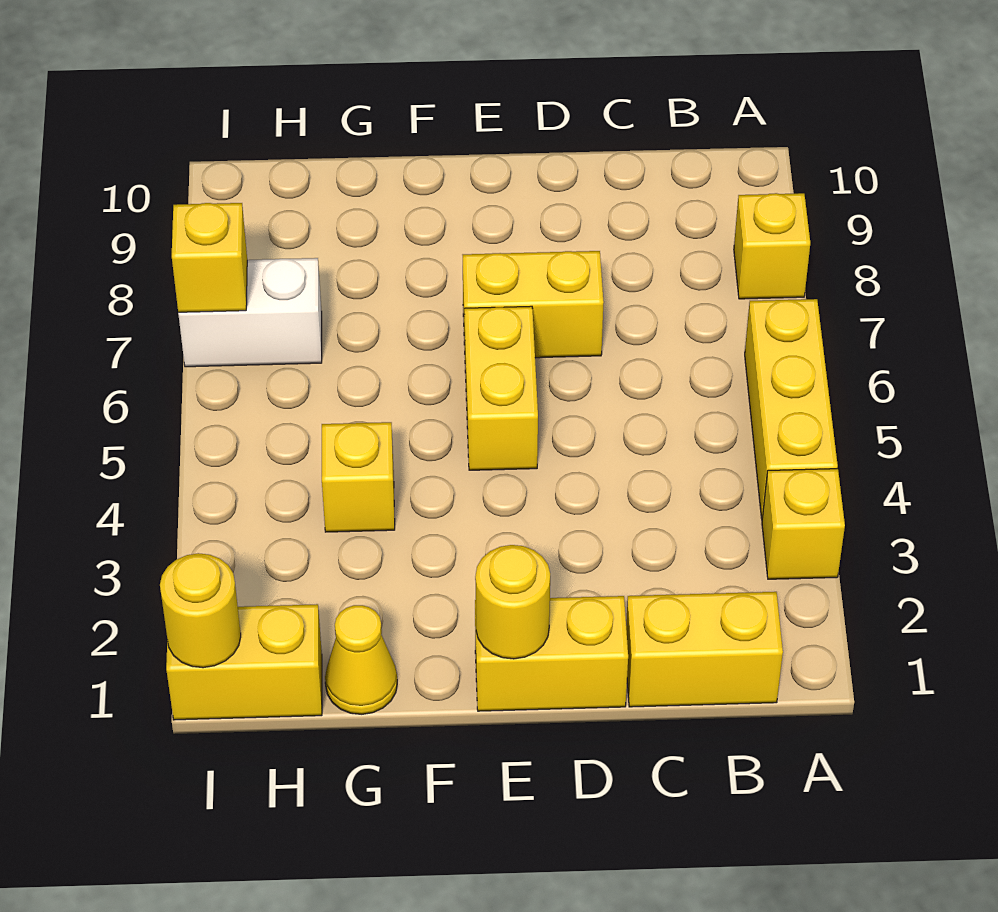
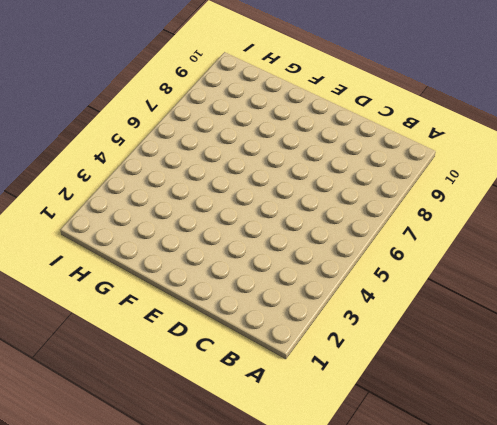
none -> yellow brick A3 level 1
none -> yellow brick A4:A6 level 1
none -> yellow brick A8 level 1

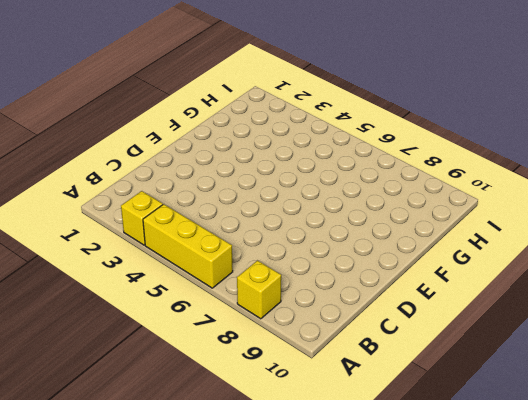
none -> yellow brick B1:C1 level 1
none -> yellow brick D1:E1 level 1
none -> yellow brick D7:E7 level 1

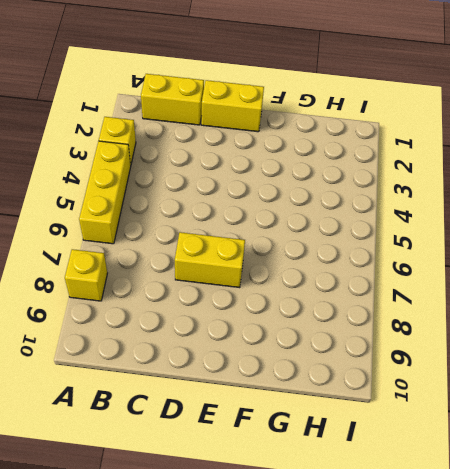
none -> yellow brick E5:E6 level 1
none -> yellow cone G1 level 1
none -> yellow brick G4 level 1

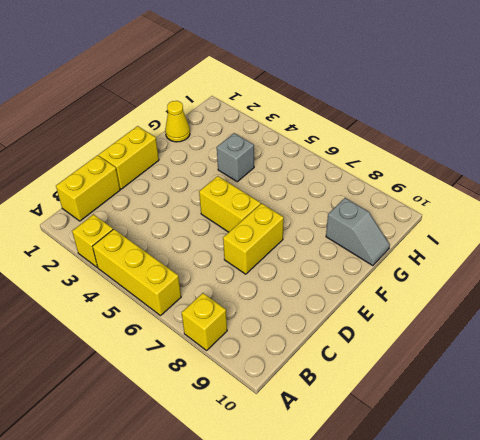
grey brick G4 level 1 -> yellow brick G4 level 1
grey slope G9:G10 level 1 top 9 -> none
none -> yellow brick H1:I1 level 1
none -> white brick H7:I7 level 1
none -> yellow round brick E1 level 2

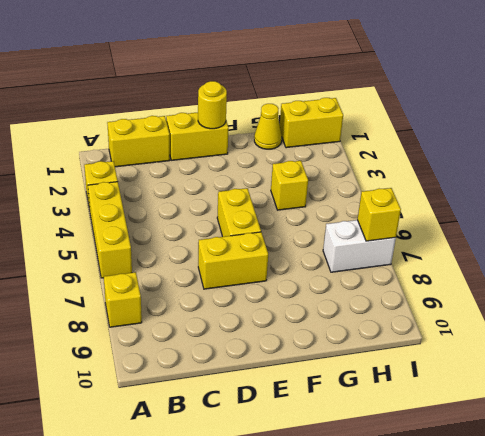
none -> yellow round brick I1 level 2

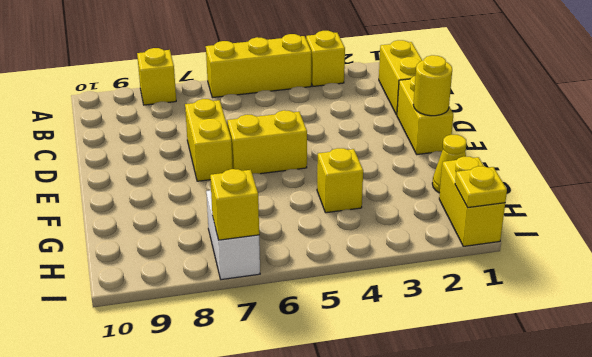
yellow plate I1 level 2 -> yellow round brick I1 level 2

